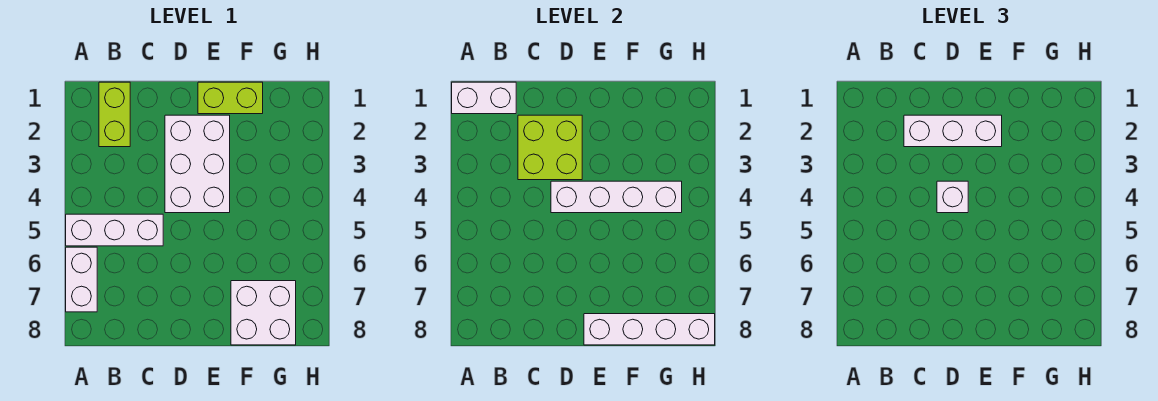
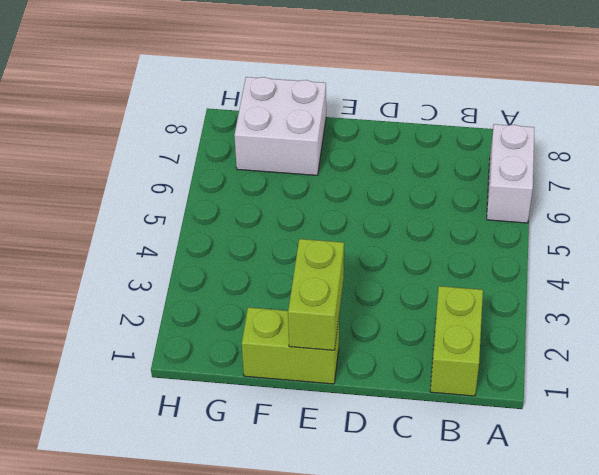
lime brick E1:E2 level 2 -> none
none -> white brick A5:C5 level 1
none -> white brick D2:E4 level 1
none -> white brick A1:B1 level 2

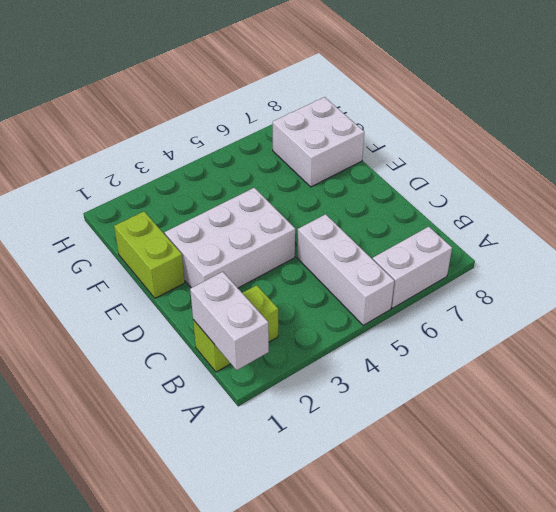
none -> lime brick C2:D3 level 2
none -> white brick D4:G4 level 2
none -> white brick E8:H8 level 2

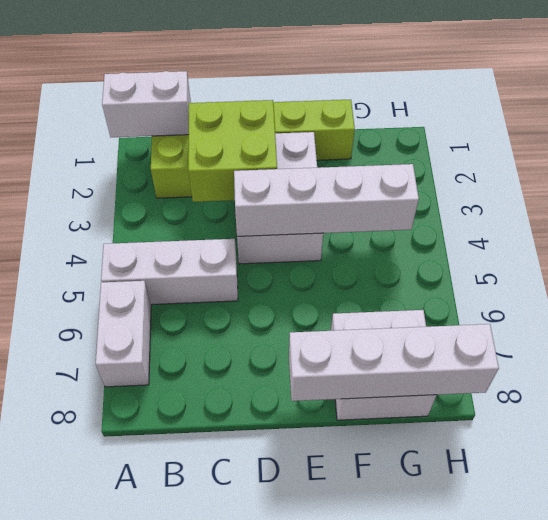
none -> white brick C2:E2 level 3
none -> white brick D4 level 3

